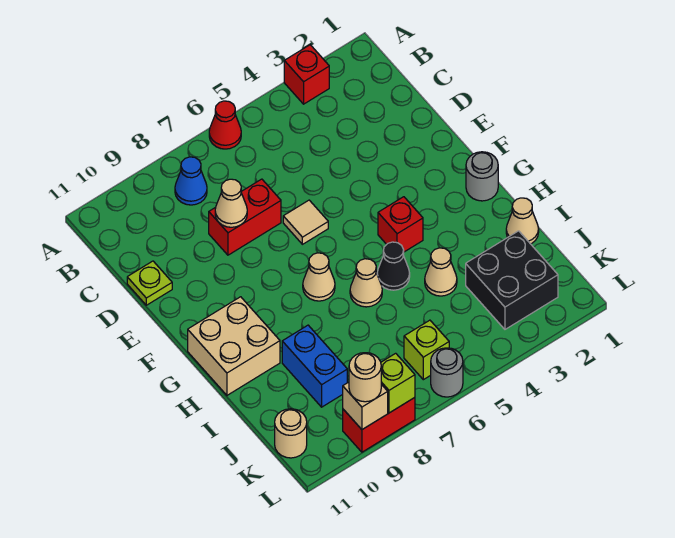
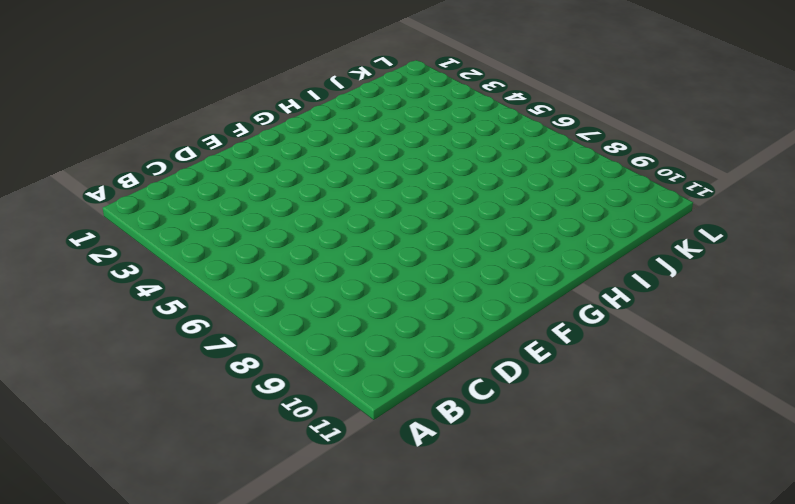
none -> red brick A3 level 1
none -> red cone A6 level 1
none -> blue cone B8 level 1

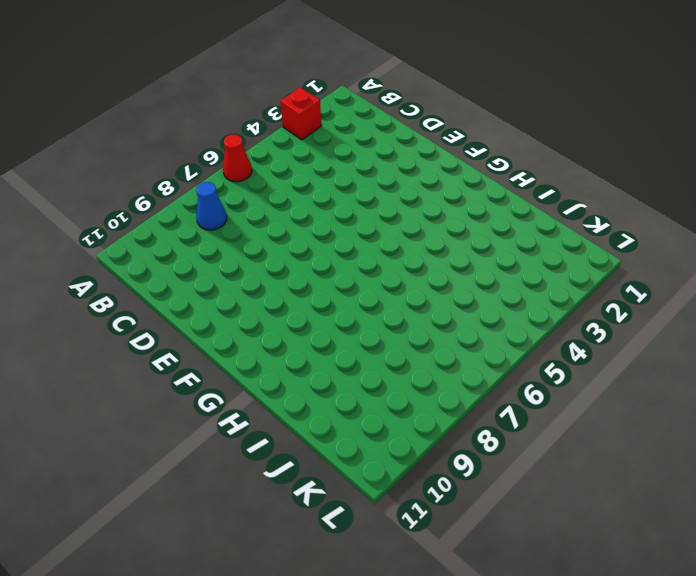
none -> red brick D7:D8 level 1
none -> lime plate D11 level 1
none -> tan tile E6 level 1

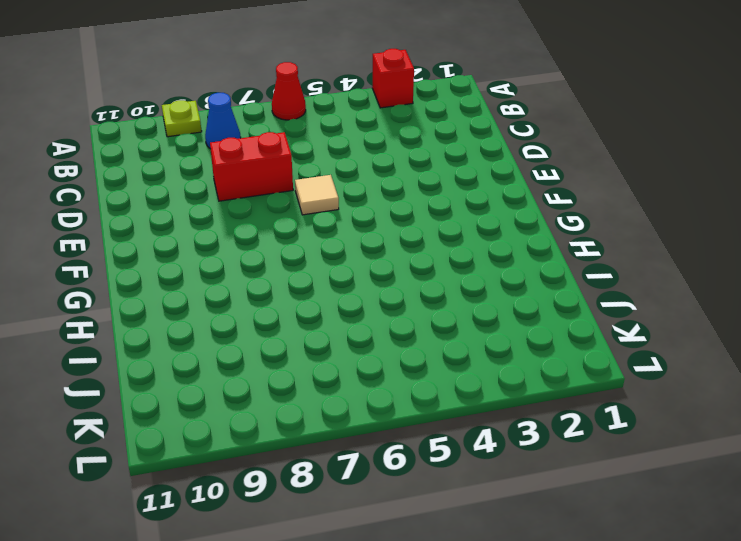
lime plate A9 level 1 -> lime plate D11 level 1
none -> grey round brick G1 level 1
none -> red brick G4 level 1
none -> tan cone G7 level 1

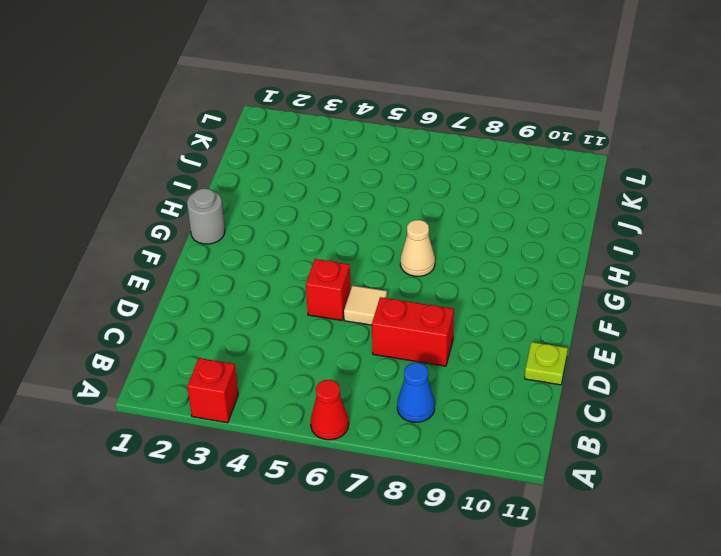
red brick E5 level 1 -> red brick G4 level 1
none -> tan brick G10:H11 level 1
none -> black cone H5 level 1
none -> tan cone H6 level 1

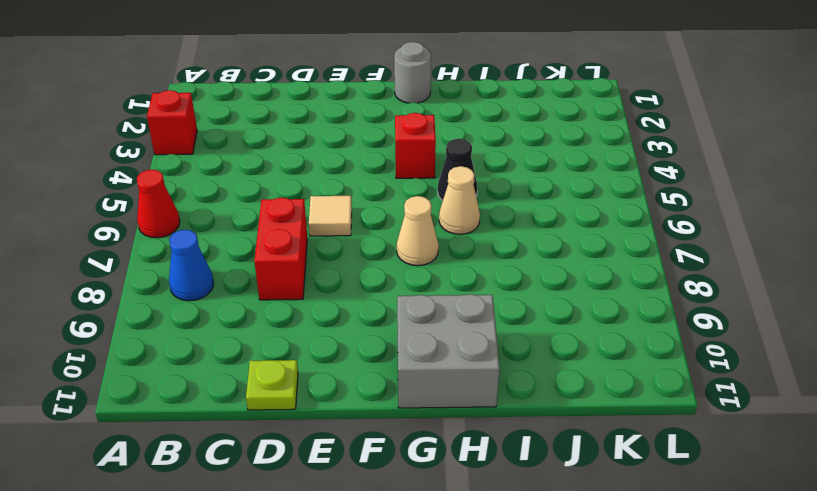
grey brick G10:H11 level 1 -> tan brick G10:H11 level 1
none -> tan cone I1 level 1
none -> tan cone I4 level 1
none -> blue brick I9:J9 level 1

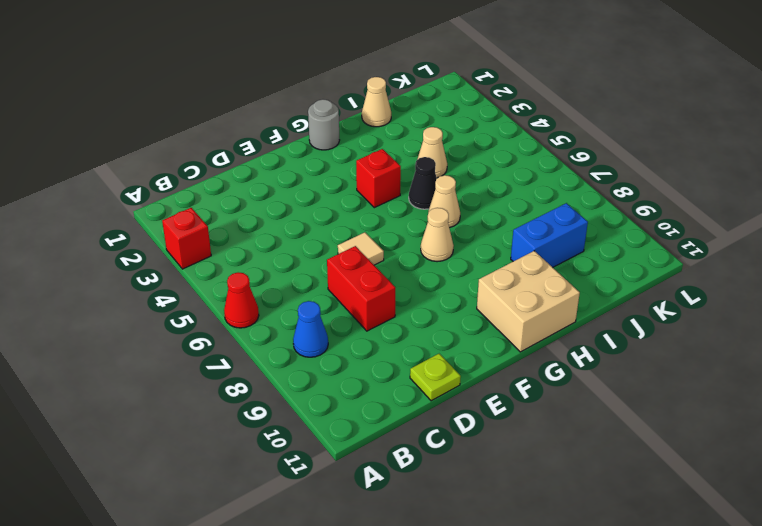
none -> black brick J2:K3 level 1
none -> lime brick K6 level 1
none -> tan round brick K11 level 1

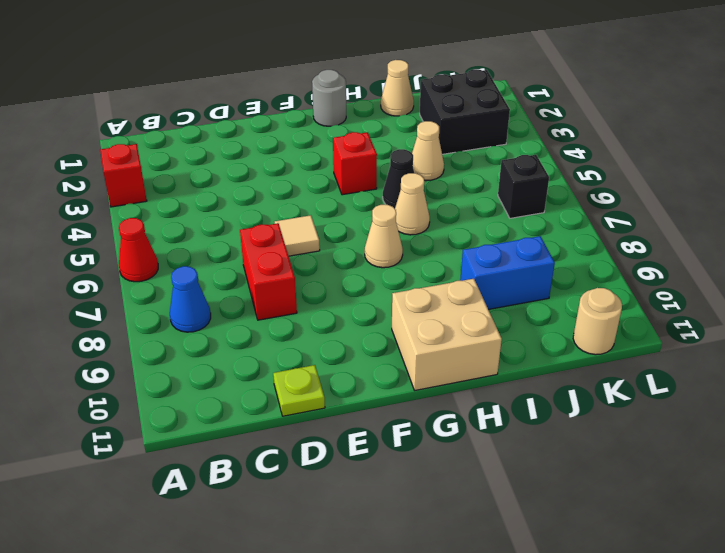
black brick K6 level 1 -> lime brick K6 level 1
none -> grey round brick L6 level 1
none -> red brick L8:L9 level 1
none -> tan cone D8 level 2

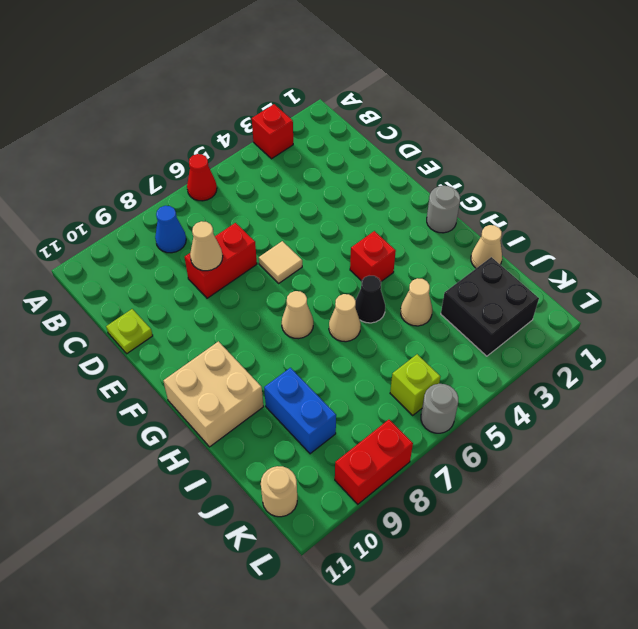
none -> lime brick L8 level 2
none -> tan brick L9 level 2
none -> tan round brick L9 level 3

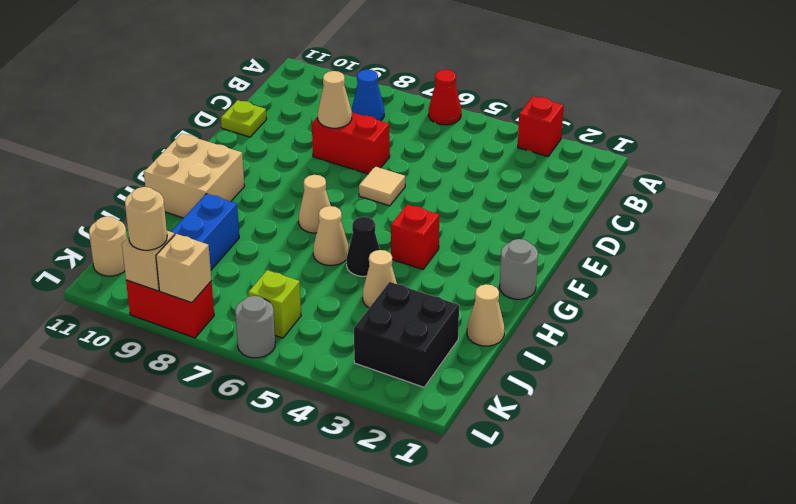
tan brick L8 level 2 -> lime brick L8 level 2

